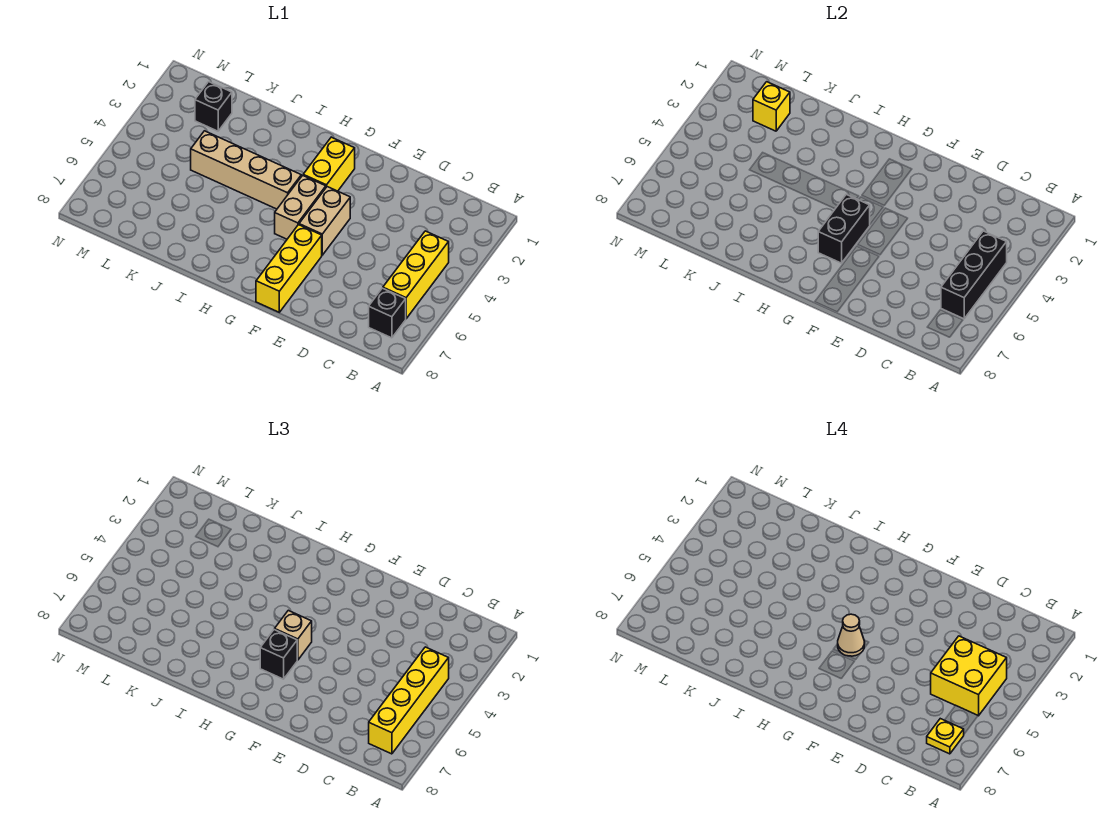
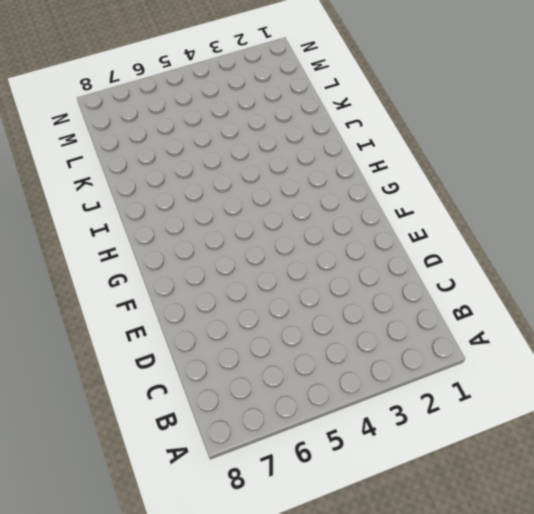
none -> yellow brick B4:B6 level 1
none -> black brick B7 level 1
none -> tan brick F4:F5 level 1

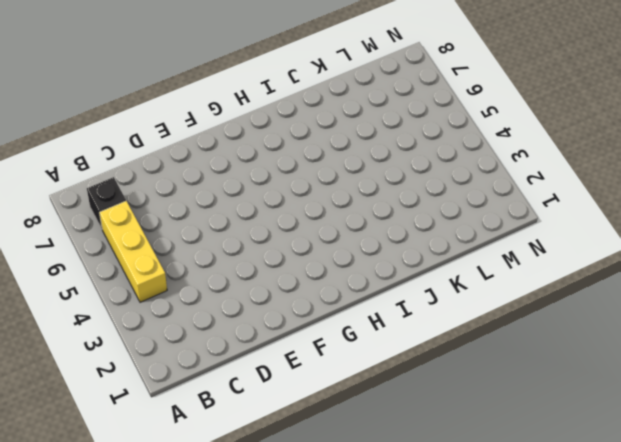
none -> tan brick F4:F5 level 1
none -> yellow brick F6:F8 level 1
none -> yellow brick G2:G3 level 1

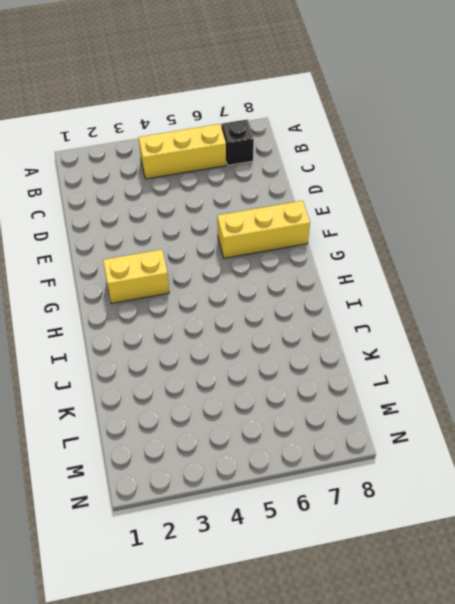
none -> tan brick F4:F5 level 1
none -> tan brick G4:G5 level 1
none -> tan brick H4:K4 level 1

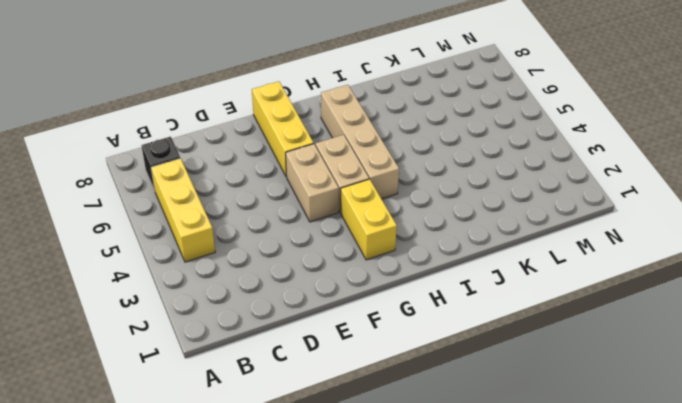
tan brick H4:H7 level 1 -> tan brick H4:K4 level 1
none -> black brick L2 level 1
none -> black brick B4:B6 level 2
none -> black brick G5:G6 level 2

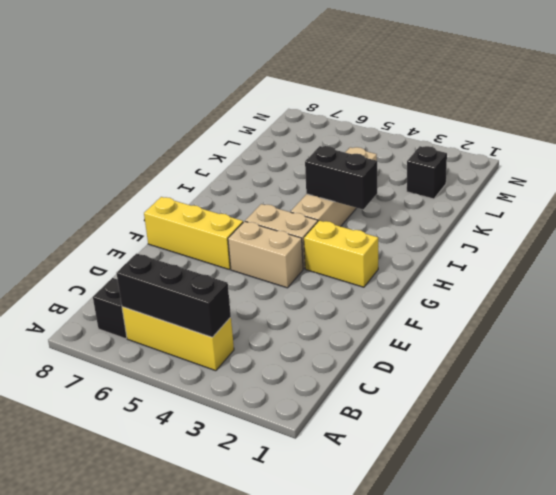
black brick I3:I4 level 2 -> black brick G5:G6 level 2
none -> yellow brick L2 level 2
none -> yellow brick B4:B7 level 3
none -> tan brick G5 level 3

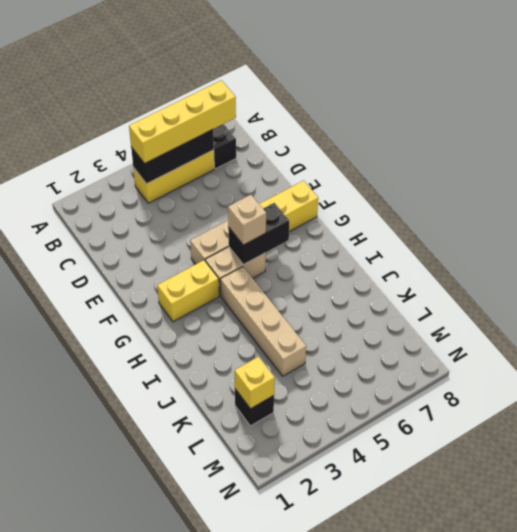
none -> black brick G6 level 3
none -> yellow brick B4:C5 level 4
none -> yellow plate B7 level 4

